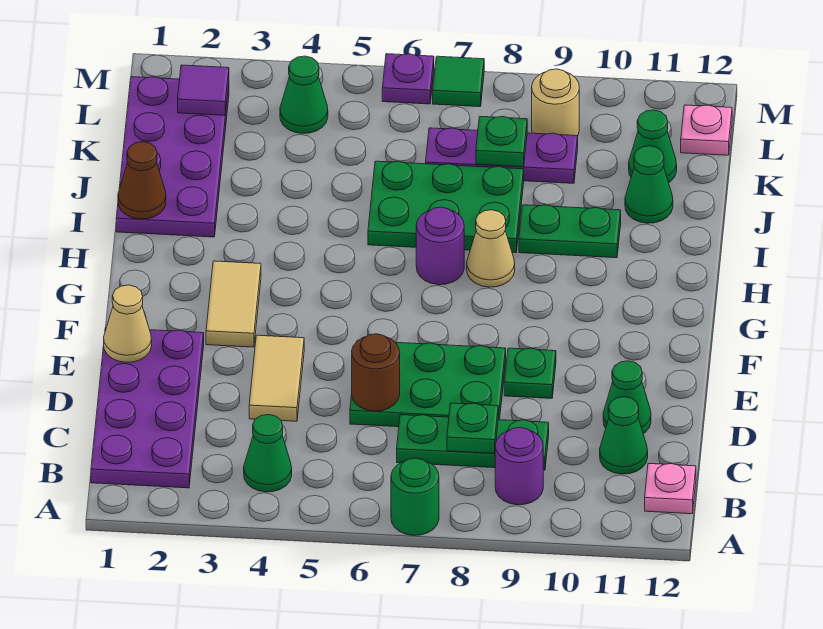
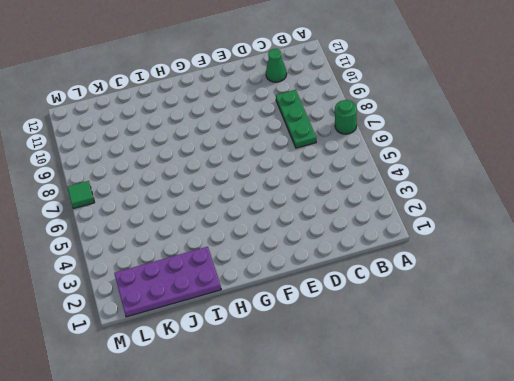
none -> purple plate B1:E2 level 1
none -> green cone B4 level 1
none -> purple round brick B9 level 1
none -> pink plate B12 level 1

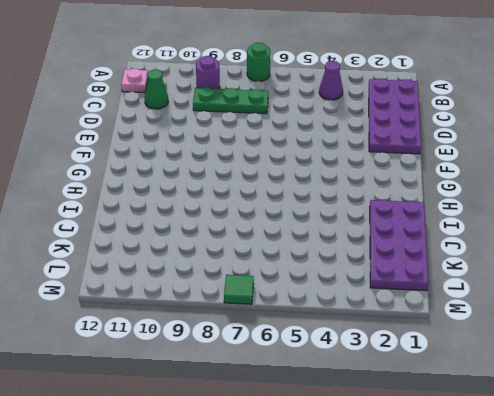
purple cone B4 level 1 -> green cone B4 level 1
none -> tan tile D4:E4 level 1
none -> green plate D6:E8 level 1
none -> green cone D11 level 1
none -> green plate E9 level 1

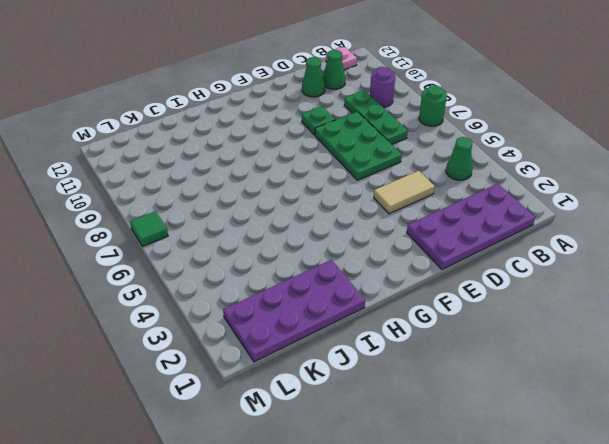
none -> tan tile F3:G3 level 1
none -> purple round brick H7 level 1
none -> tan cone H8 level 1
none -> green plate I6:J8 level 1

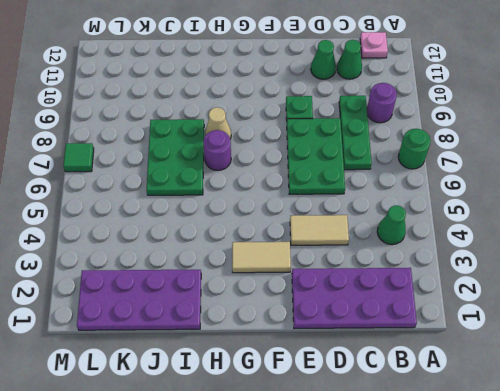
none -> green plate I9:I10 level 1
none -> green cone J11 level 1
none -> purple plate K7:K9 level 1
none -> green cone K11 level 1

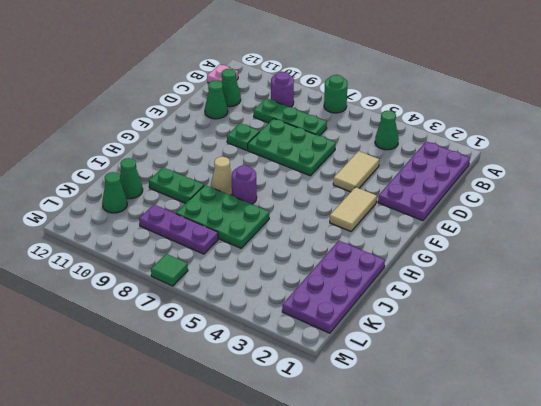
none -> green cone L4 level 1
none -> tan round brick L9 level 1
none -> pink plate L12 level 1
none -> purple plate M6 level 1

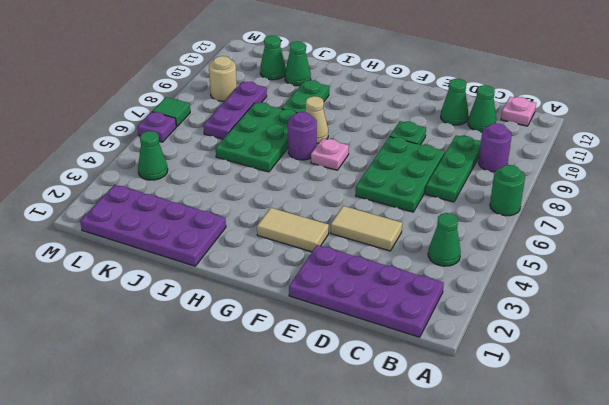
pink plate G7 level 1 -> pink plate L12 level 1
none -> green plate C8 level 2
none -> brown round brick D6 level 2
none -> tan cone E1 level 2
none -> brown cone I1 level 2

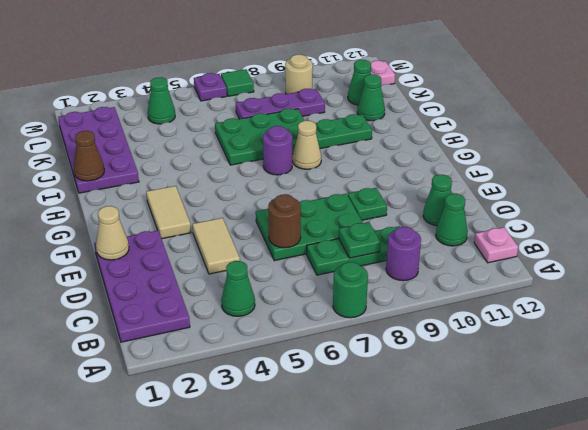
none -> green plate K8 level 2
none -> purple tile L2 level 2

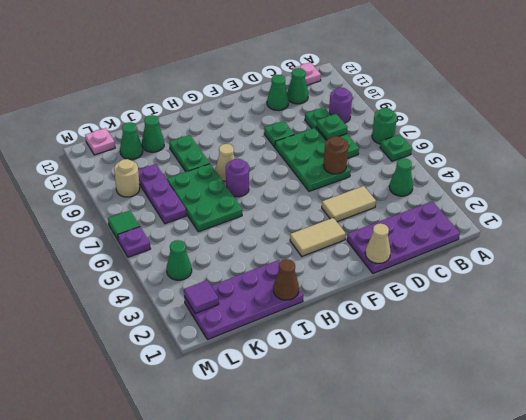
green plate A6 level 1 -> green plate K8 level 2

